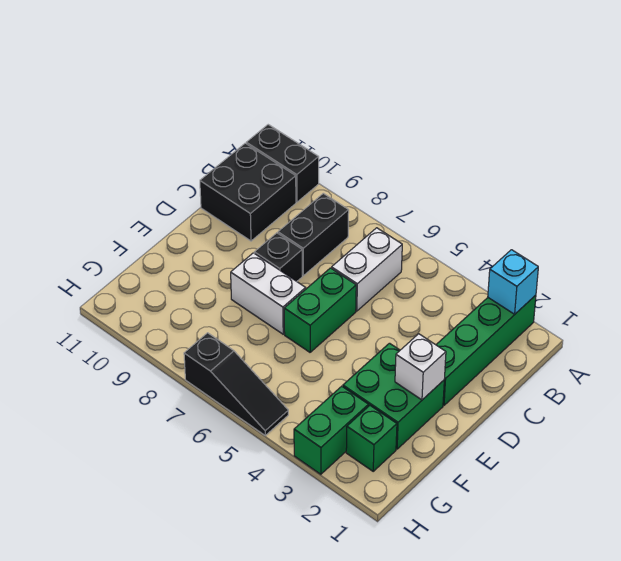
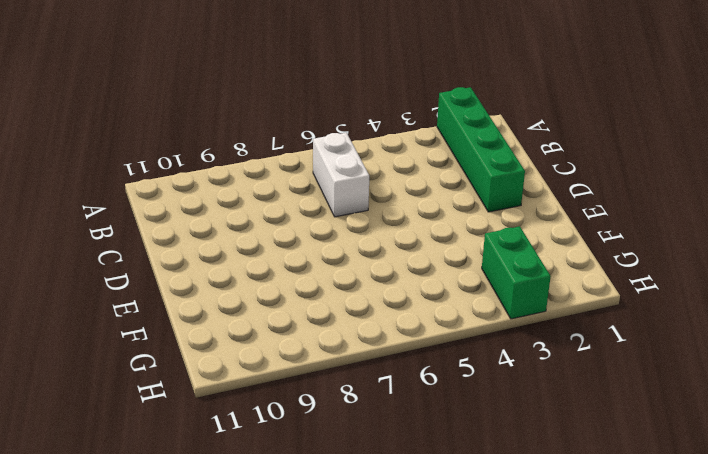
none -> black brick A10:A11 level 1
none -> black brick B8:C8 level 1
none -> black brick B10:C11 level 1

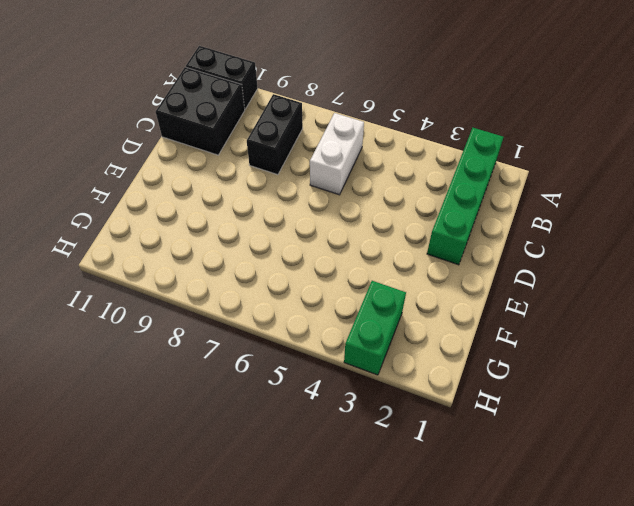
none -> green brick D6:E6 level 1
none -> black brick D8 level 1
none -> green brick E2:F3 level 1

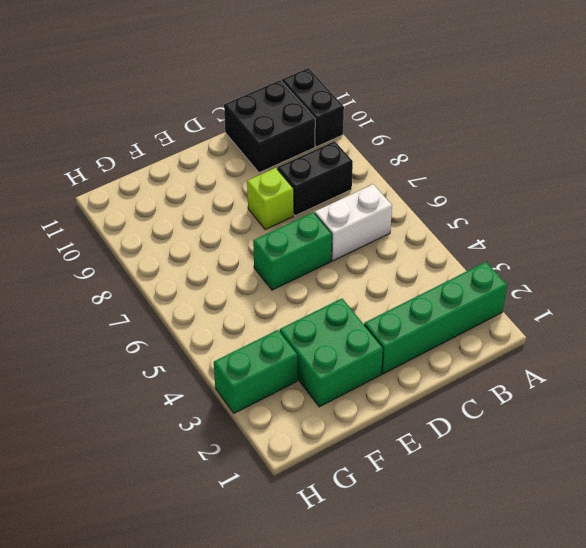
lime brick D8 level 1 -> black brick D8 level 1
none -> white brick E7:E8 level 1
none -> green brick G2 level 1
none -> black slope H5:H7 level 1 top 7

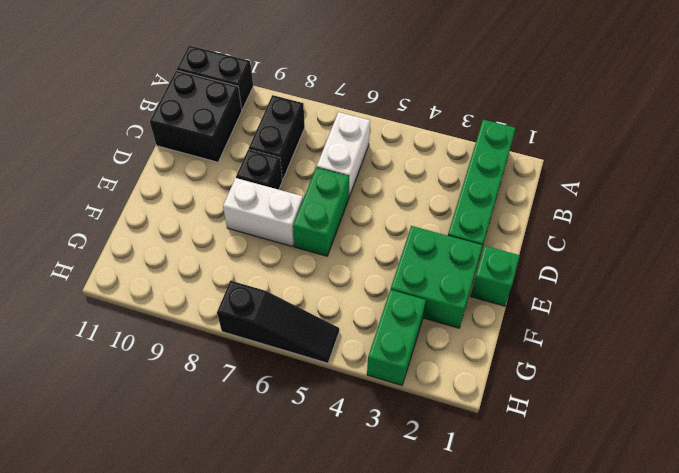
green brick E1 level 1 -> green brick G2 level 1
none -> cyan brick A2 level 2
none -> white brick E2 level 2

